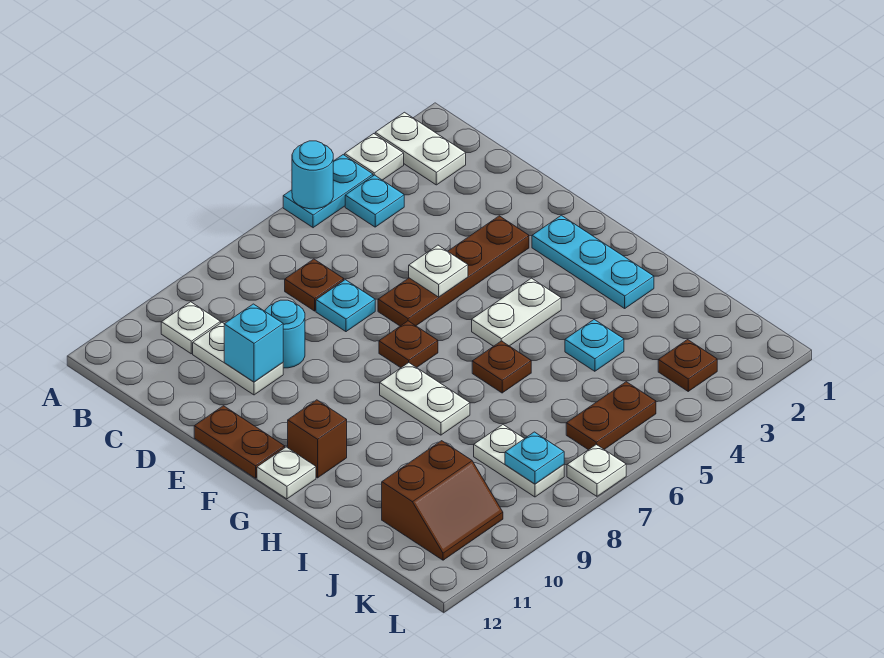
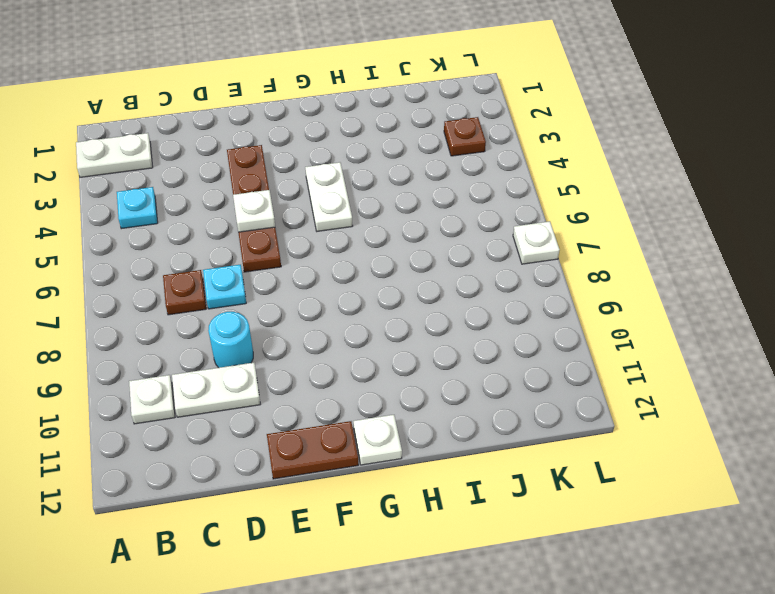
none -> white plate A3 level 1
none -> cyan plate A4:A5 level 1
none -> cyan plate F2:H2 level 1

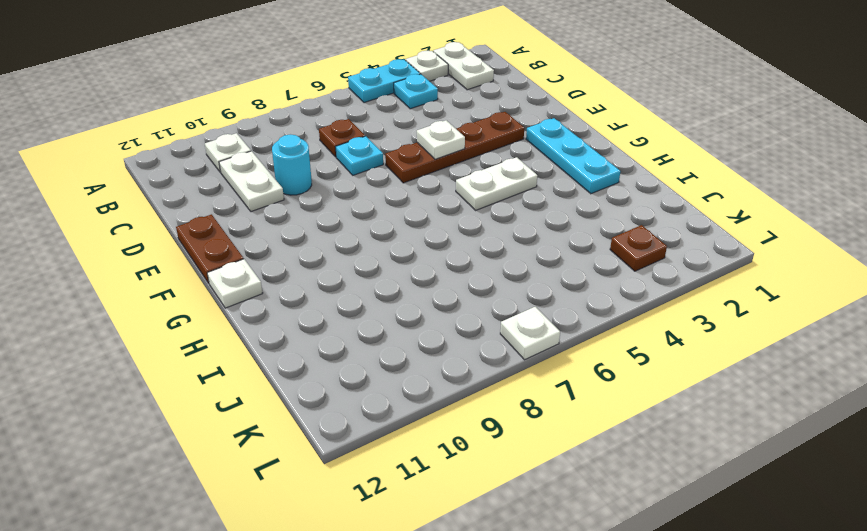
none -> brown plate F7 level 1
none -> white plate G8:H8 level 1
none -> brown brick G11 level 1

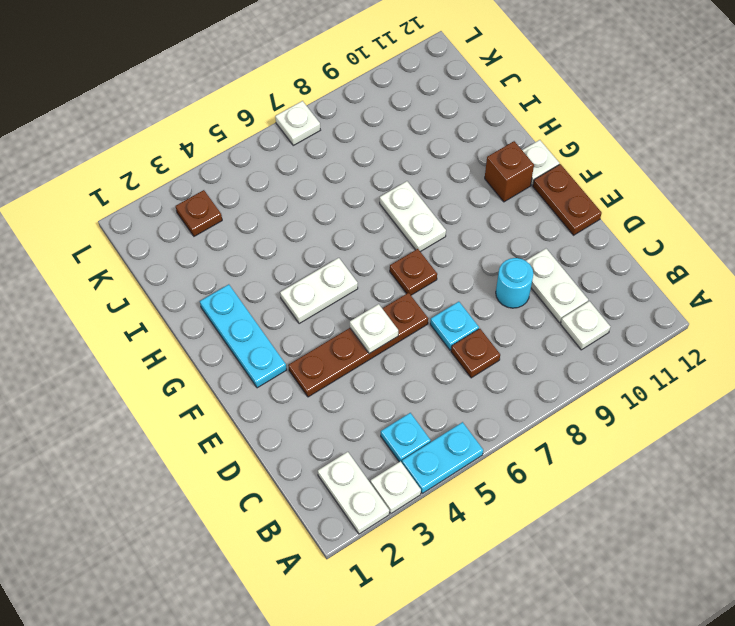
none -> brown plate H6 level 1
none -> cyan plate I4 level 1
none -> white plate J8:K8 level 1

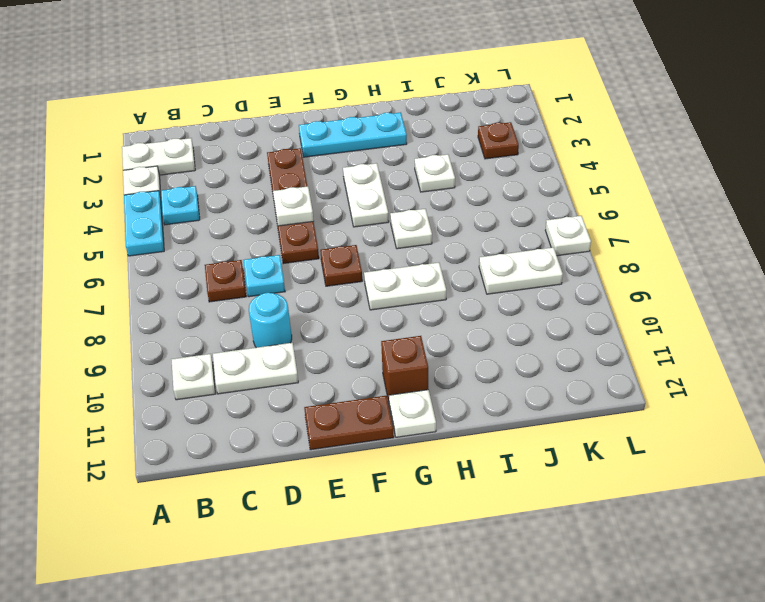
white plate H6 level 1 -> brown plate H6 level 1
white plate I4 level 1 -> cyan plate I4 level 1
none -> brown slope J10:K11 level 1 top J
none -> brown plate K5:K6 level 1
none -> cyan round brick A5 level 2

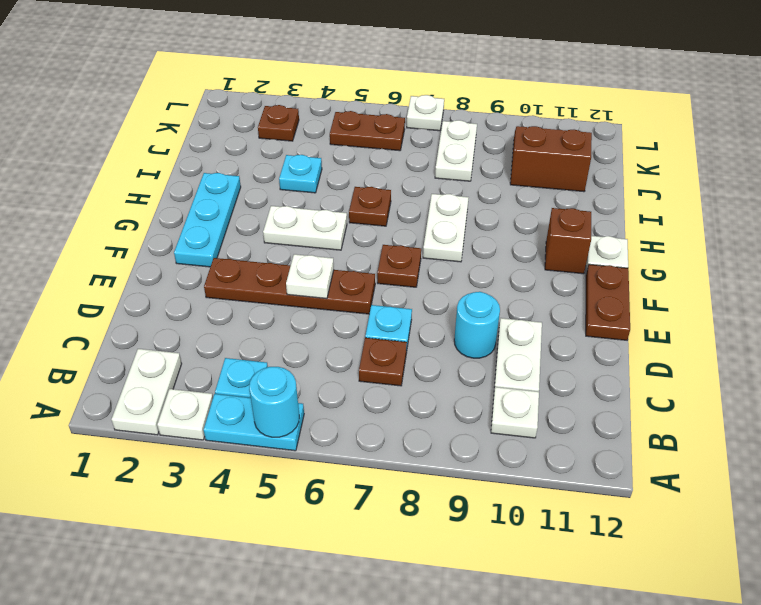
none -> cyan brick D10 level 2
none -> cyan plate K8 level 2

